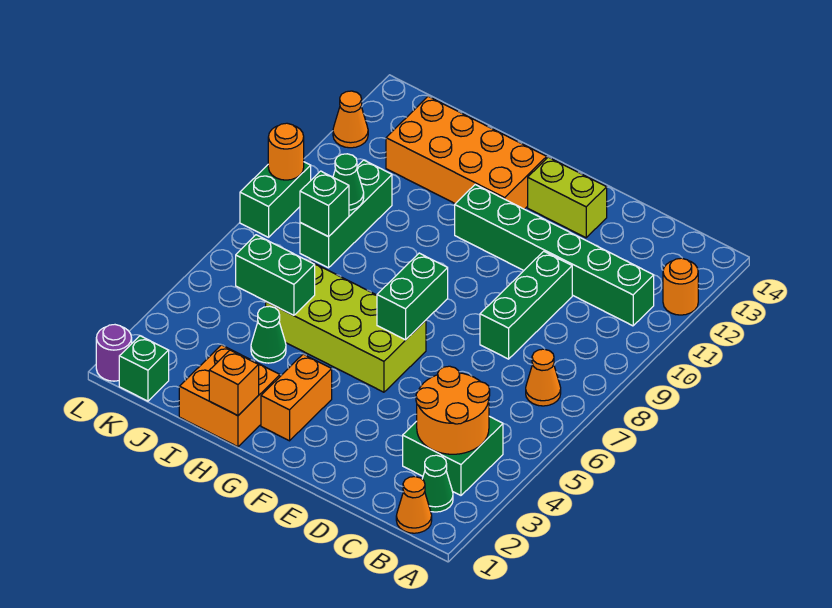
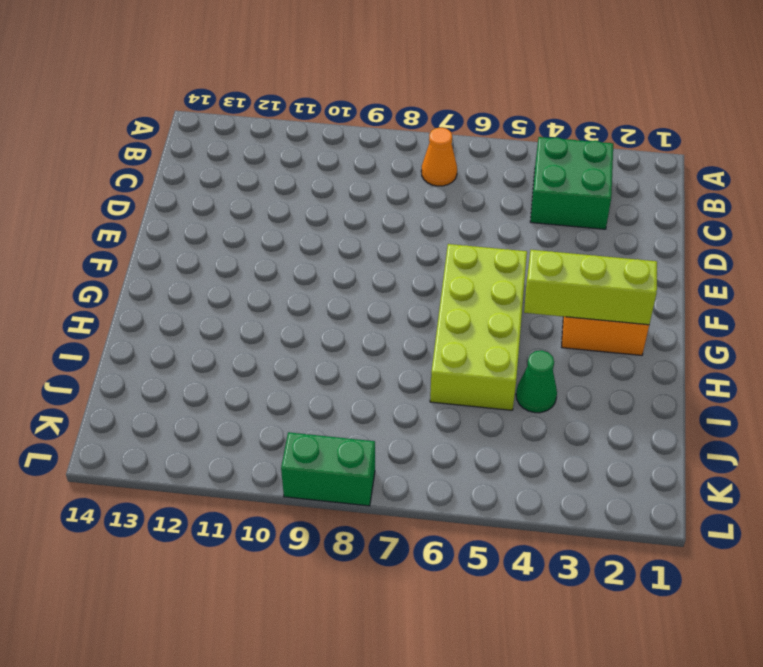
lime brick G2:G4 level 2 -> none
none -> orange round brick A12 level 1
none -> orange cone B1 level 1
none -> green cone B2 level 1

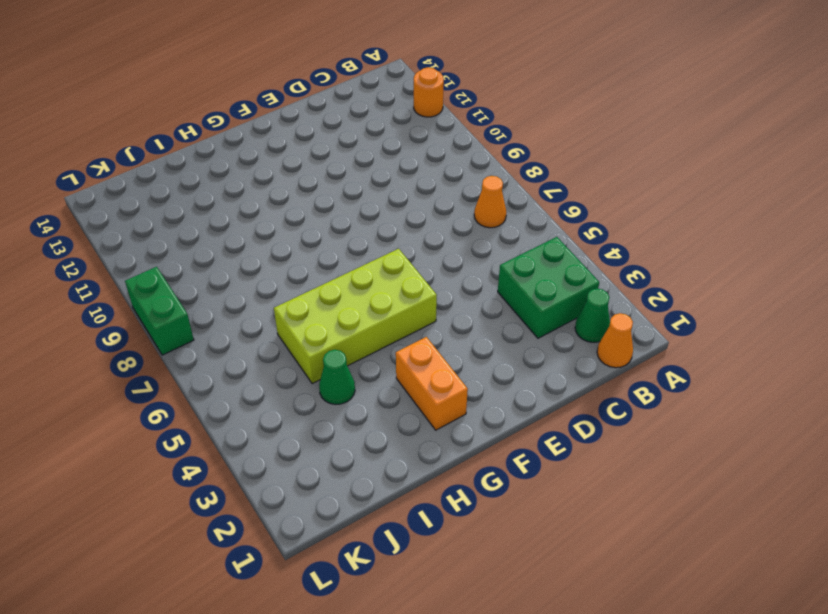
none -> green brick B11:G11 level 1
none -> green brick D8:D10 level 1
none -> lime brick E13:F13 level 1

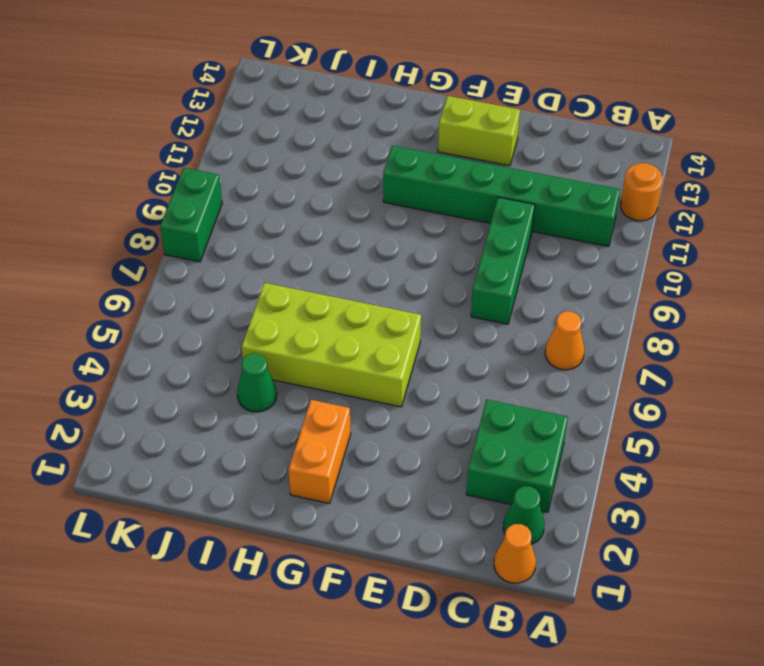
none -> orange brick G12:J13 level 1
none -> orange brick H1:I2 level 1
none -> green brick J8:J10 level 1

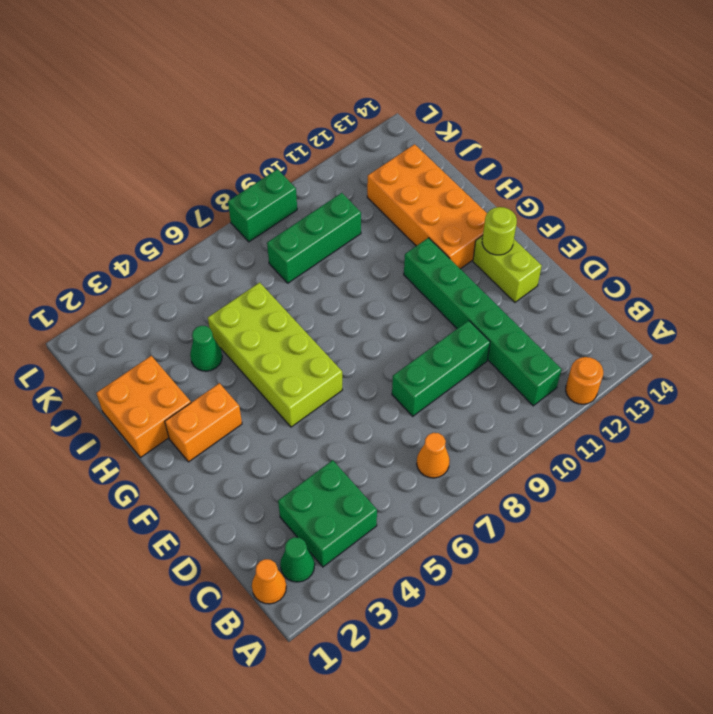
lime round brick F13 level 2 -> none
none -> green brick K1 level 1
none -> purple round brick L1 level 1
none -> orange cone L12 level 1

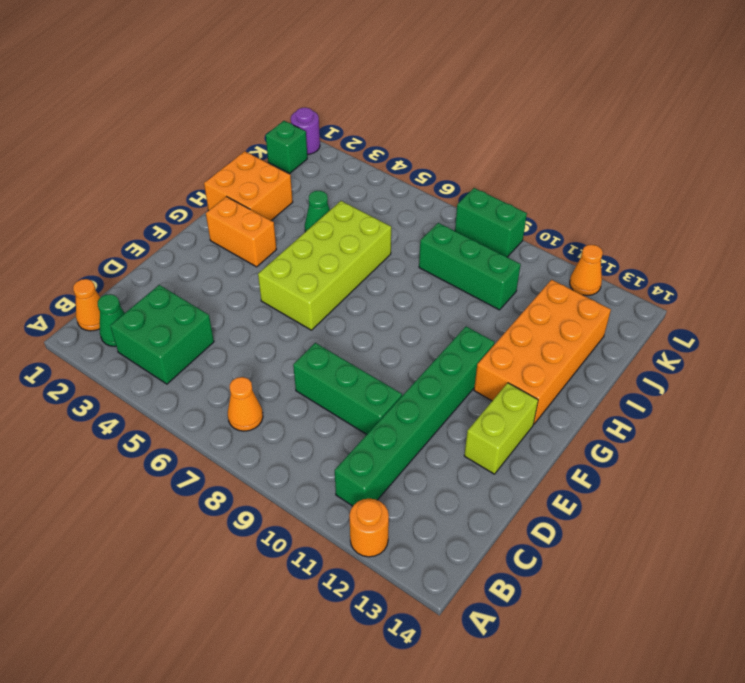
none -> orange round brick B3:C4 level 2
none -> green brick F6:F7 level 2
none -> orange brick H1 level 2

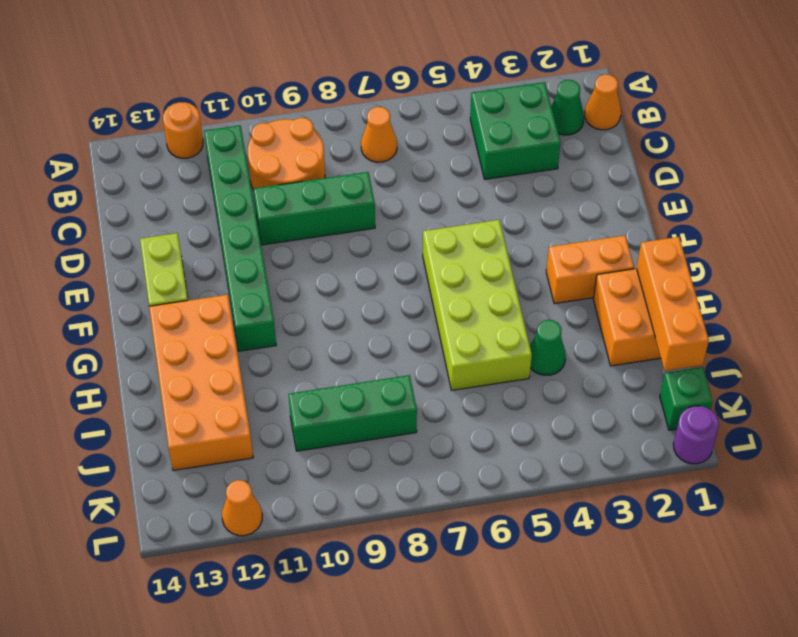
orange round brick B9:C10 level 1 -> orange round brick B3:C4 level 2
orange brick H1:J1 level 2 -> orange brick H1 level 2
none -> green brick L8:L9 level 1
none -> green brick F6:F7 level 2
none -> green brick I5:J5 level 2

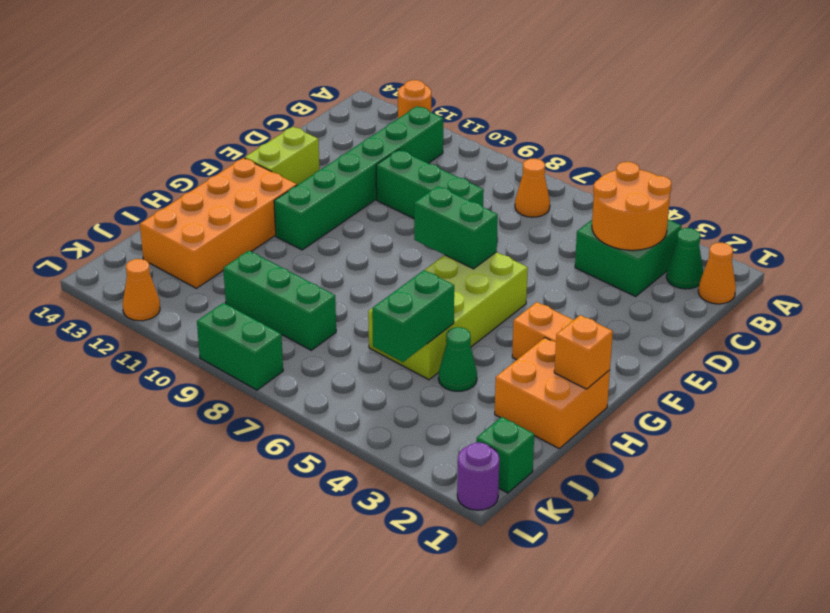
none -> green brick J8 level 2
none -> green cone J9 level 2
none -> orange round brick L9 level 2

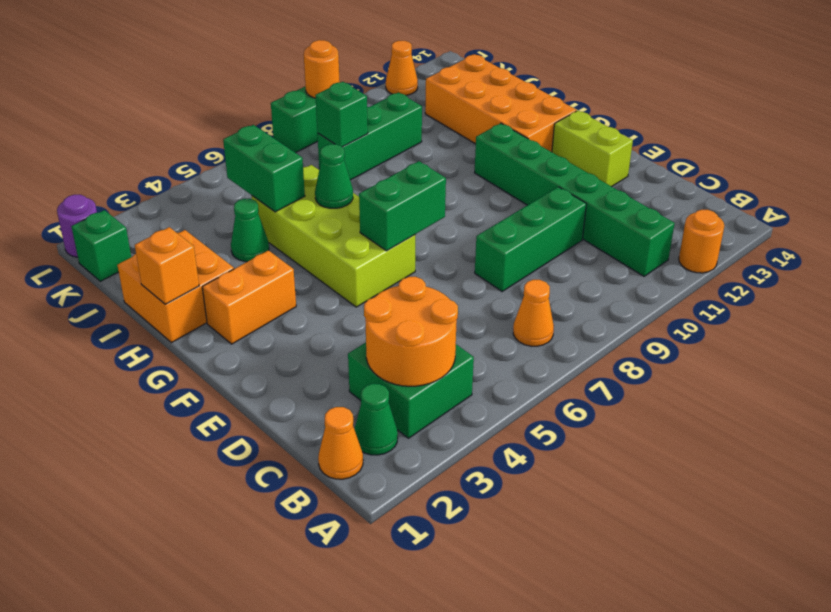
green cone H6 level 2 -> green cone J9 level 2

